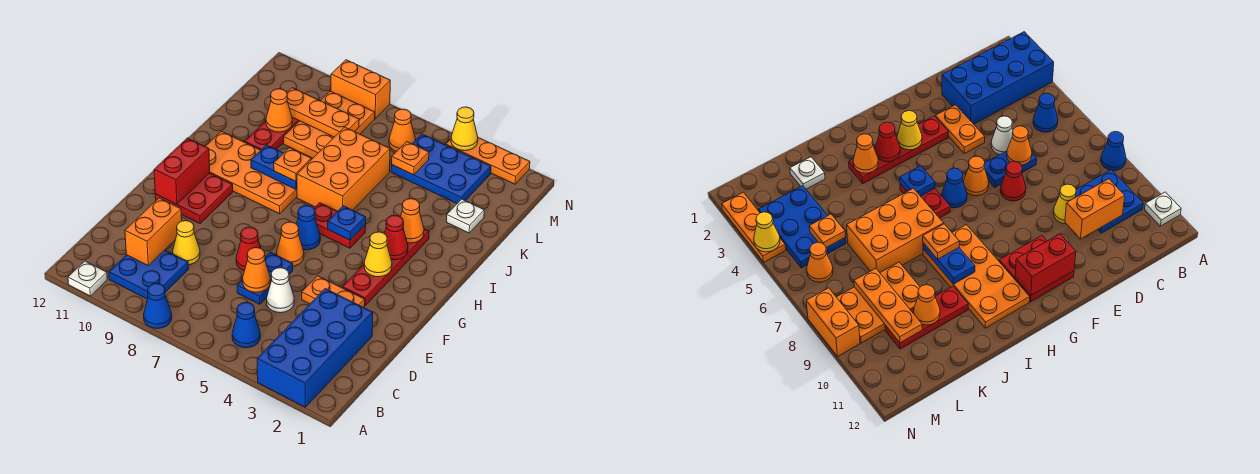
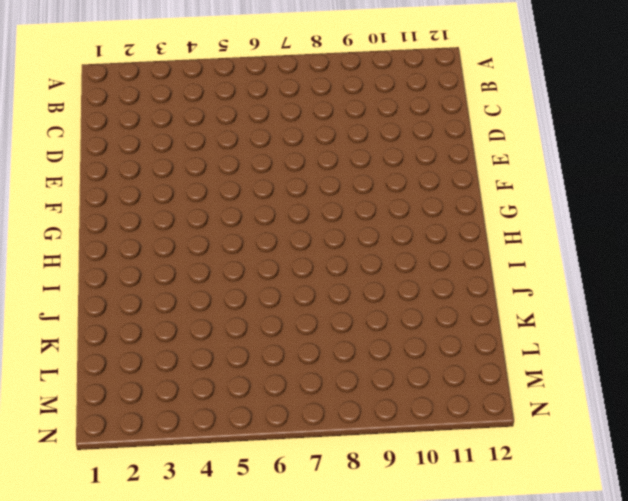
none -> blue brick A2:D3 level 1
none -> blue cone A8 level 1
none -> white plate A11 level 1
none -> blue cone B5 level 1

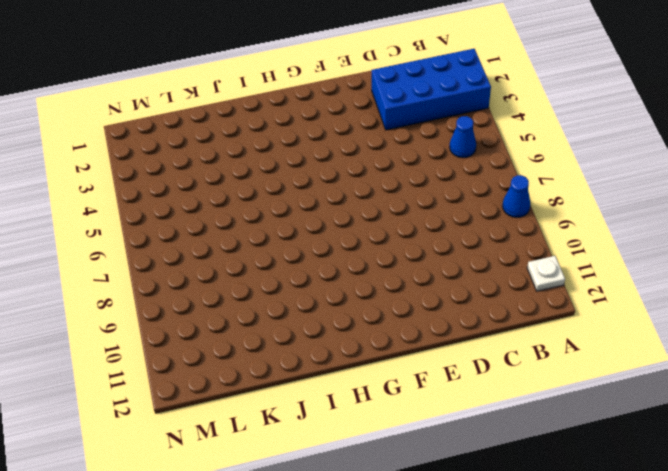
none -> blue plate B9:C10 level 1
none -> white cone D5 level 1
none -> blue plate D6:E6 level 1
none -> yellow cone D9 level 1

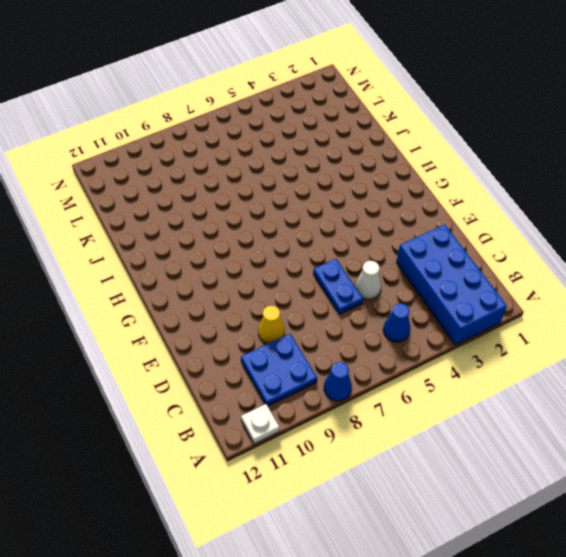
none -> orange plate E3:E4 level 1
none -> red cone E7 level 1
none -> red plate F3:I3 level 1
none -> orange cone F6 level 1

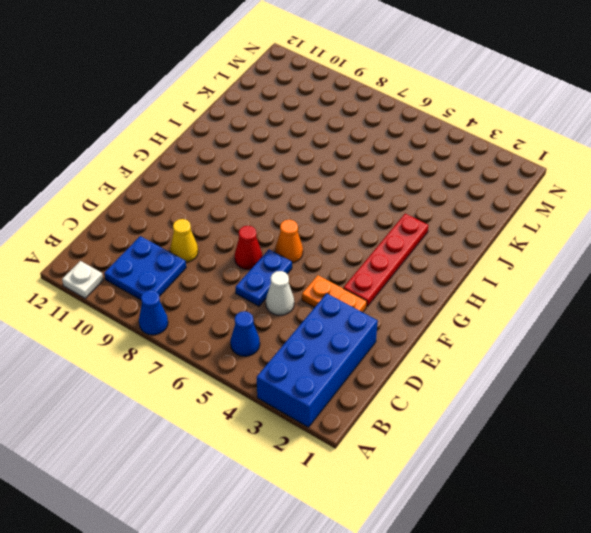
none -> red plate F10:G11 level 1
none -> blue cone G6 level 1
none -> red plate H5:H6 level 1
none -> orange plate H8:I11 level 1

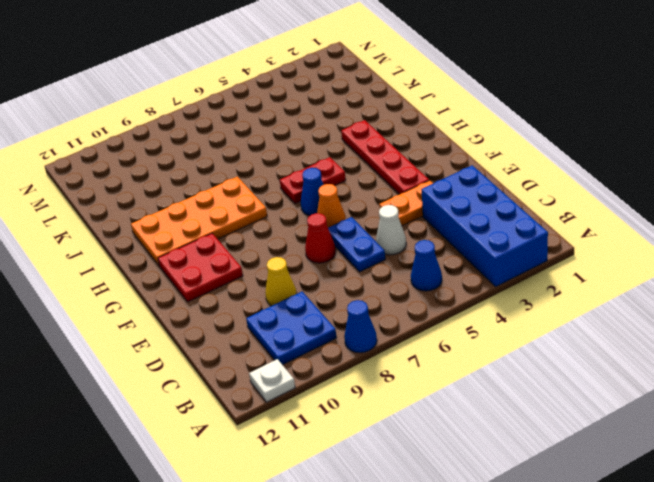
none -> orange brick I6:K7 level 1
none -> red plate J10:L10 level 1
none -> white plate K2 level 1
none -> orange plate K8:M9 level 1

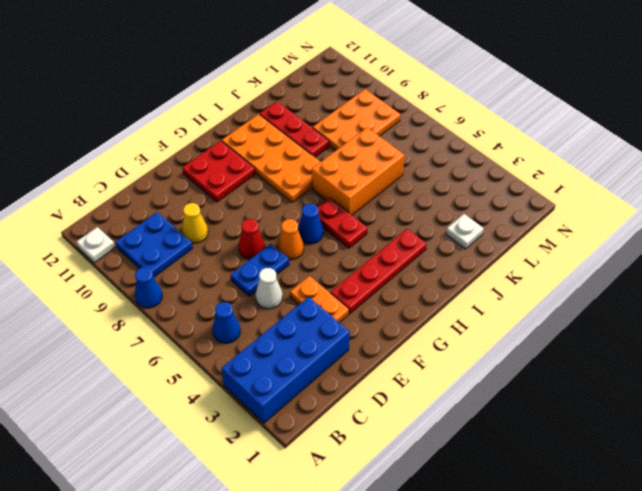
red plate J9:J11 level 1 -> red plate J10:L10 level 1
none -> blue plate L3:M5 level 1
none -> orange cone M6 level 1
none -> orange plate N2:N4 level 1
none -> orange brick N8:N9 level 1

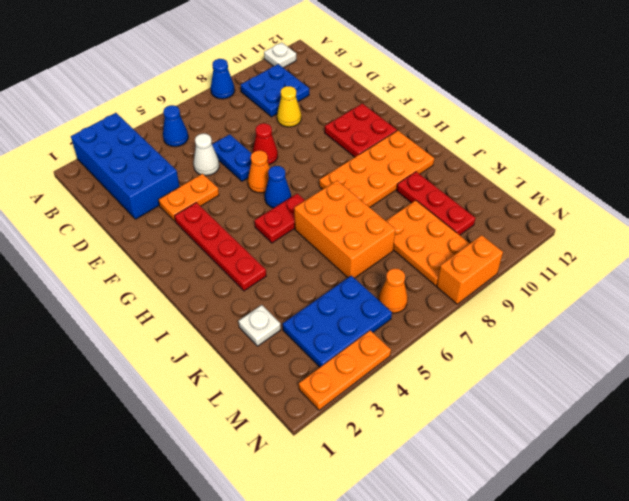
none -> orange brick C10:D10 level 2
none -> orange cone D6 level 2
none -> red brick F11:G11 level 2
none -> yellow cone G3 level 2

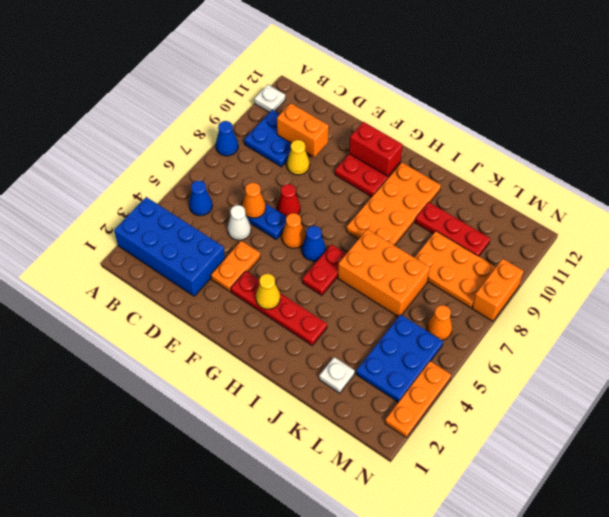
none -> red cone H3 level 2
none -> blue plate H5 level 2
none -> orange cone I3 level 2
none -> blue plate I8:I9 level 2

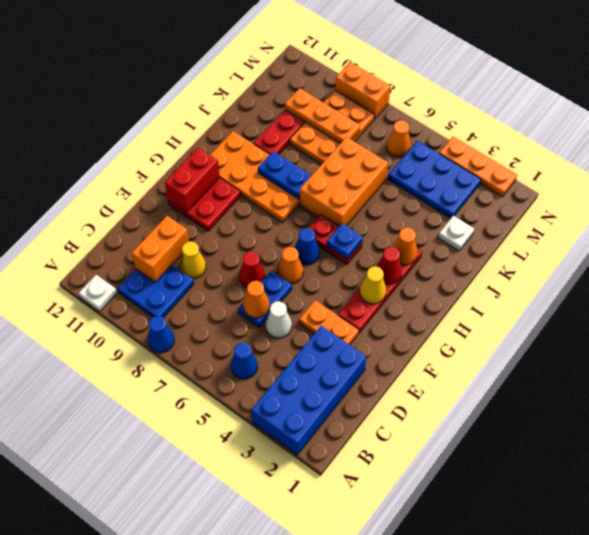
none -> orange cone K10 level 2
none -> orange plate L5 level 2
none -> yellow cone N4 level 2
none -> orange plate I8 level 3

